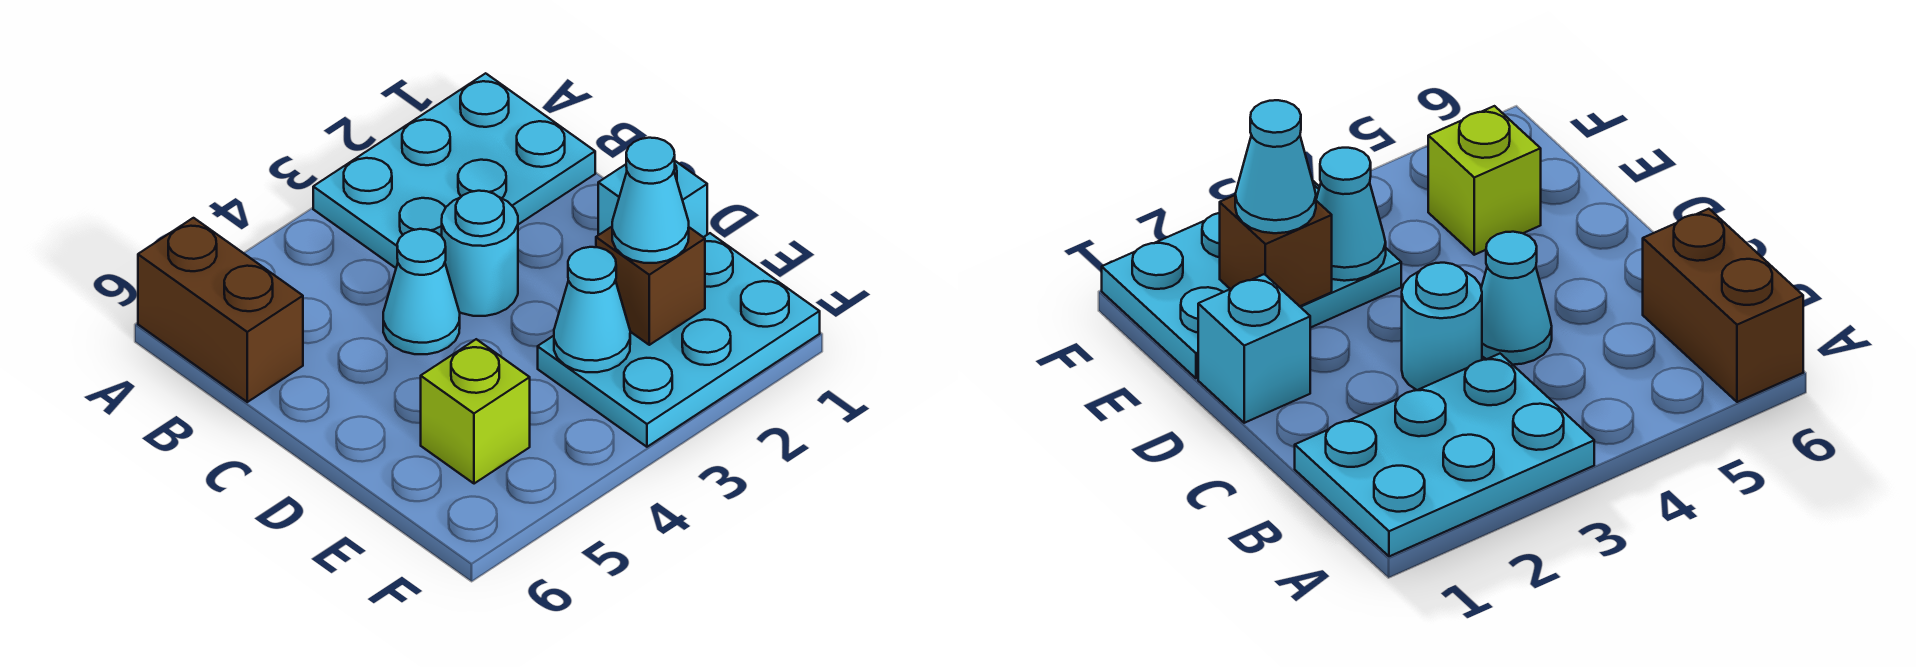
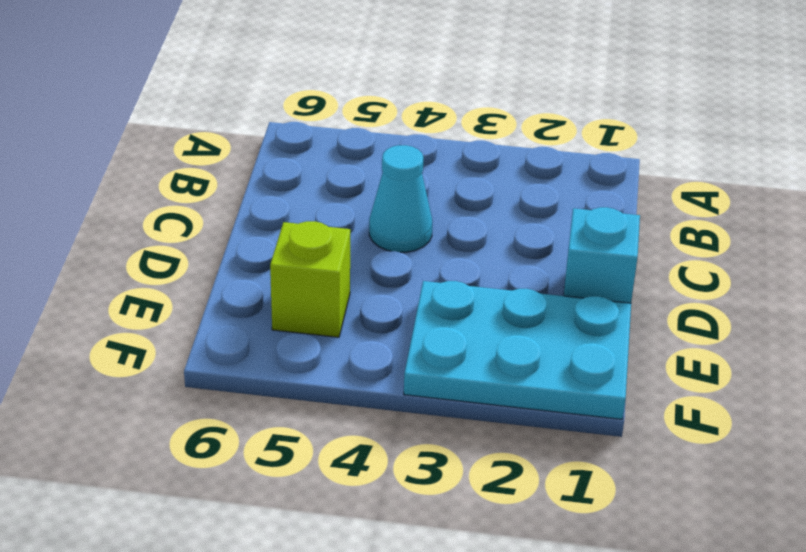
none -> cyan plate A1:B3 level 1
none -> brown brick A6:B6 level 1

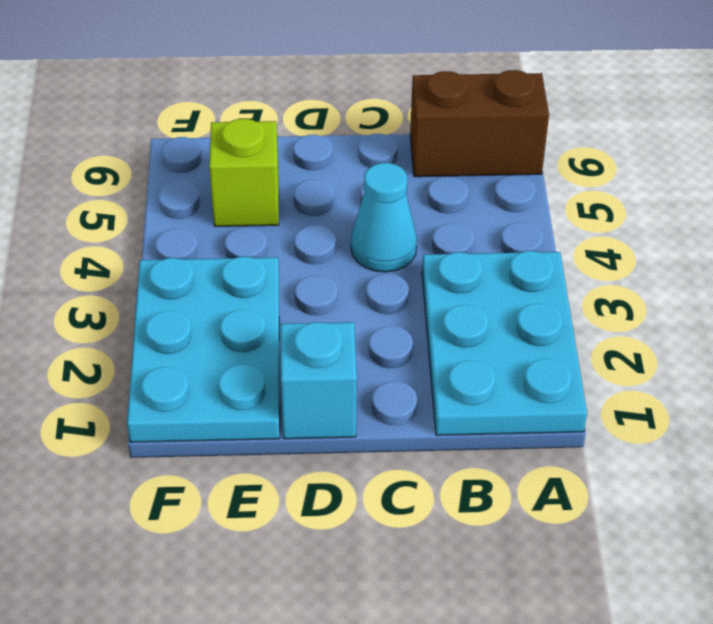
none -> cyan round brick C3 level 1
none -> brown brick E2 level 2

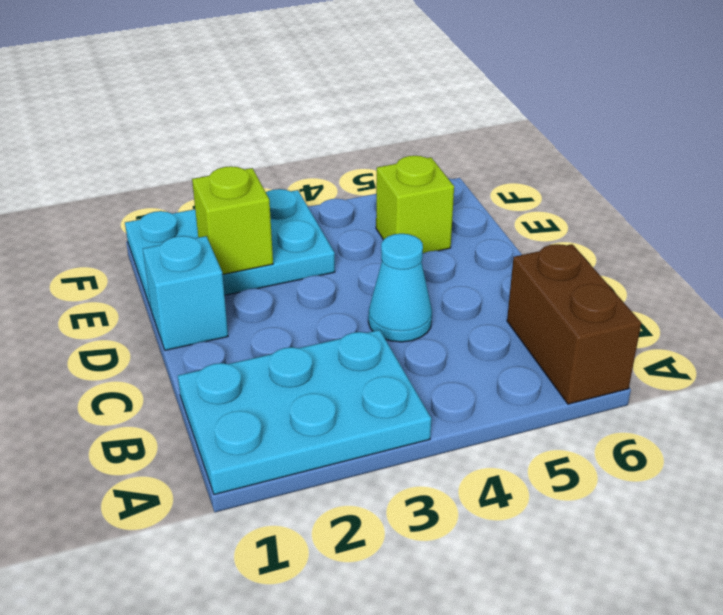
lime brick E2 level 2 -> brown brick E2 level 2
none -> cyan round brick C3 level 1
none -> cyan cone E3 level 2

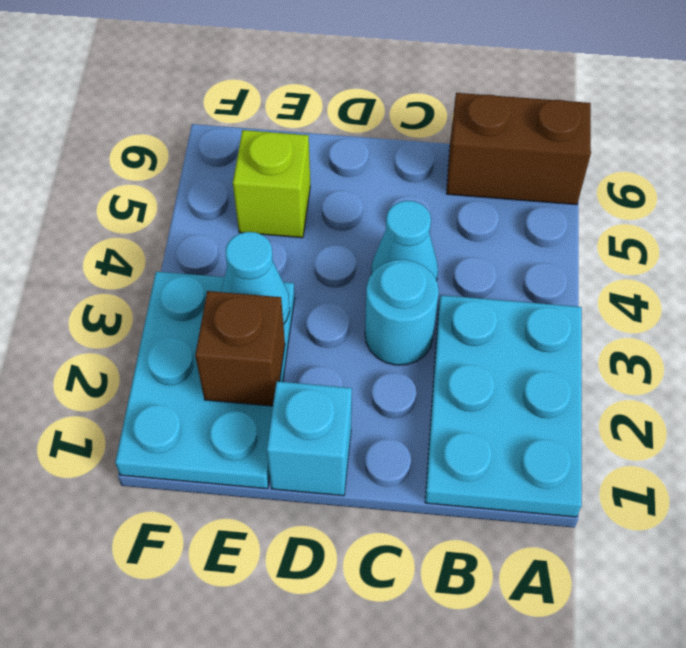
none -> cyan cone E2 level 3

